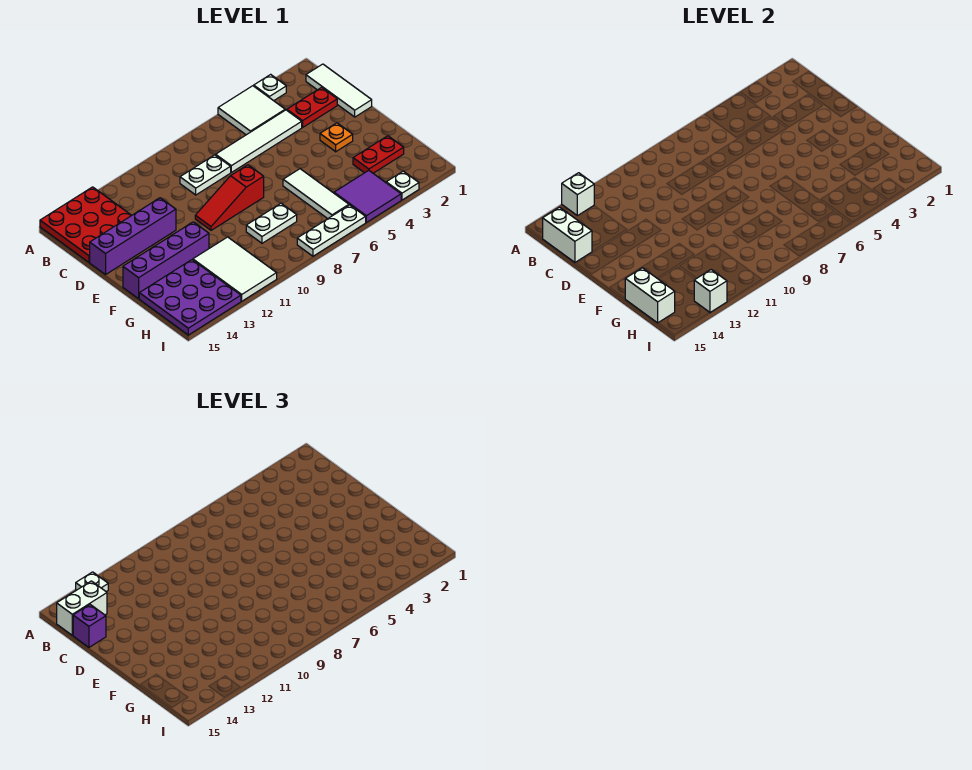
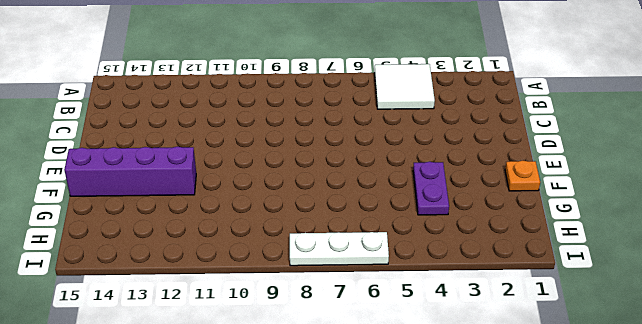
orange plate F1 level 1 -> orange plate E3 level 1
purple plate F4:G4 level 1 -> none
none -> white plate A3 level 1
none -> red plate A13:C15 level 1
none -> white tile B1:D1 level 1

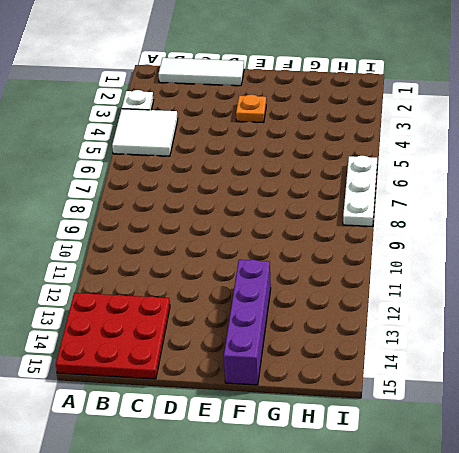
none -> red plate C2:C3 level 1
none -> white tile C4:C7 level 1
none -> white plate C8:C9 level 1

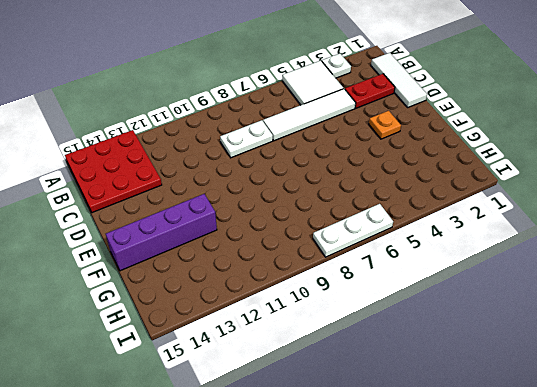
none -> purple brick D12:D15 level 1
none -> red slope E8:E10 level 1 top 8
none -> white tile F6:H6 level 1

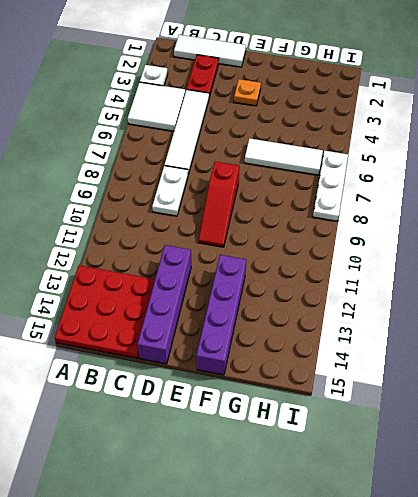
none -> red plate G2:G3 level 1
none -> white plate G8:G9 level 1
none -> white tile G11:I12 level 1

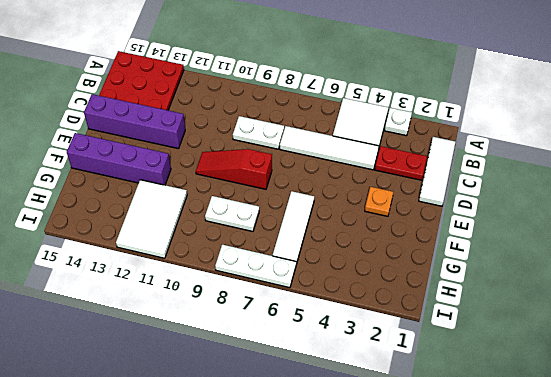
none -> red plate G2:G3 level 1
none -> purple plate G13:I15 level 1
none -> purple tile H4:I5 level 1

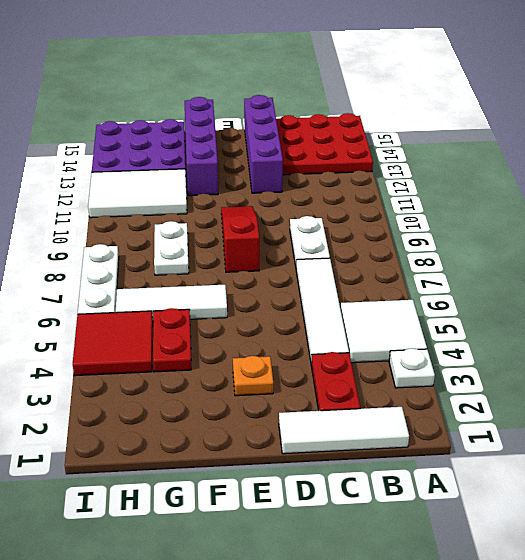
red plate G4:G5 level 1 -> red plate G2:G3 level 1
red tile H4:I5 level 1 -> purple tile H4:I5 level 1
none -> white plate I3 level 1
none -> white brick A13 level 2
none -> white brick B15:C15 level 2

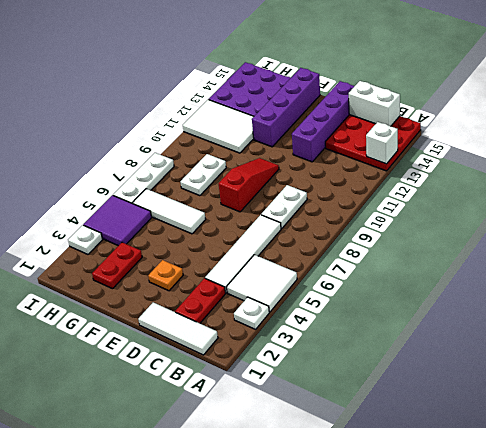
none -> white brick G15:H15 level 2
none -> white brick I13 level 2
none -> white plate A13 level 3

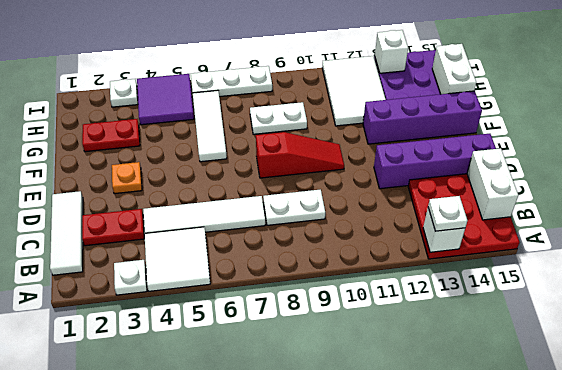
none -> white brick B14:B15 level 3
none -> purple brick C15 level 3

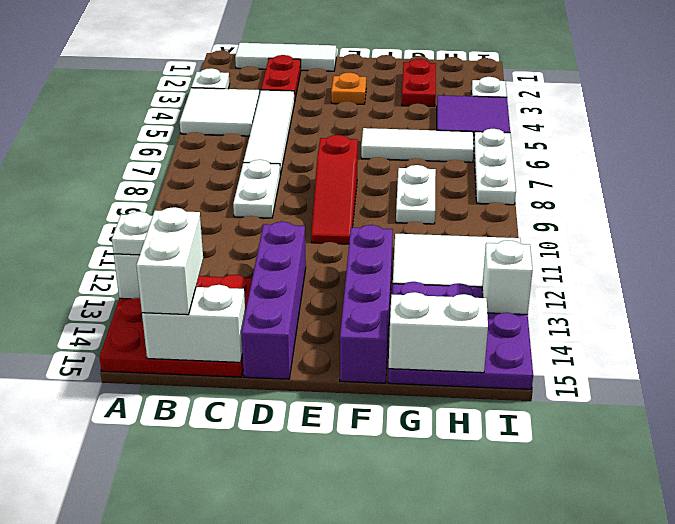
none -> purple brick C15 level 3

